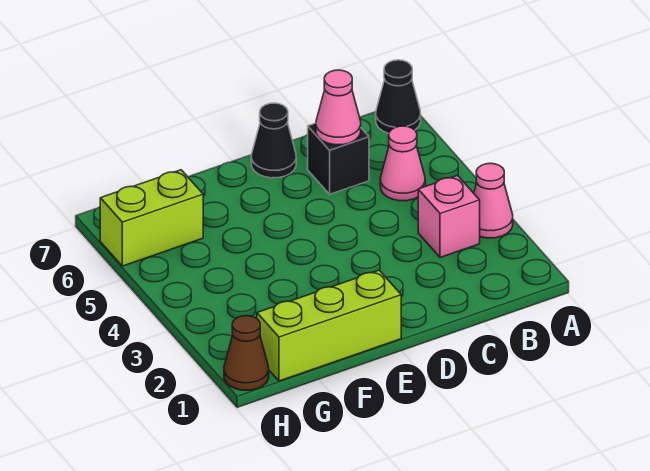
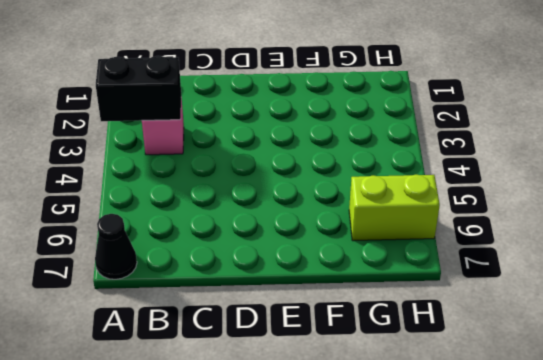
black brick A3:B3 level 2 -> none
none -> pink cone A3 level 1
none -> pink cone B5 level 1

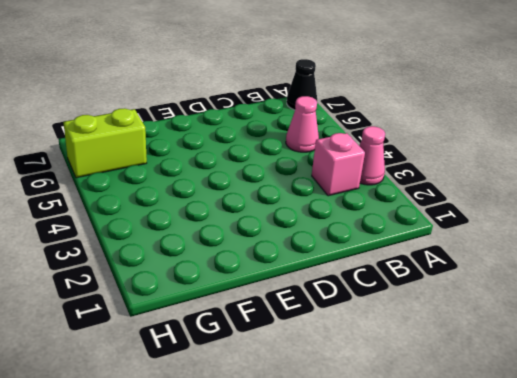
none -> black brick C6 level 1
none -> black cone D7 level 1

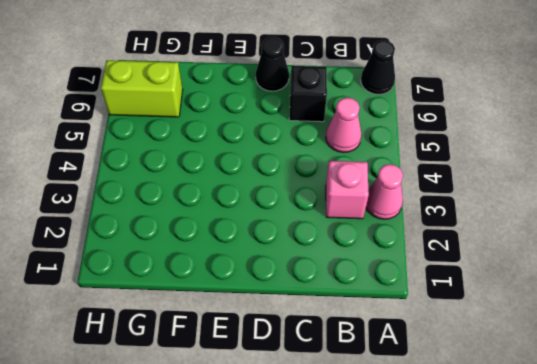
none -> lime brick E1:G1 level 1
none -> brown cone H1 level 1

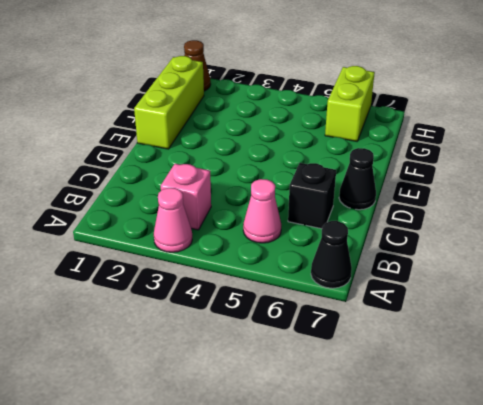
none -> pink cone C6 level 2

